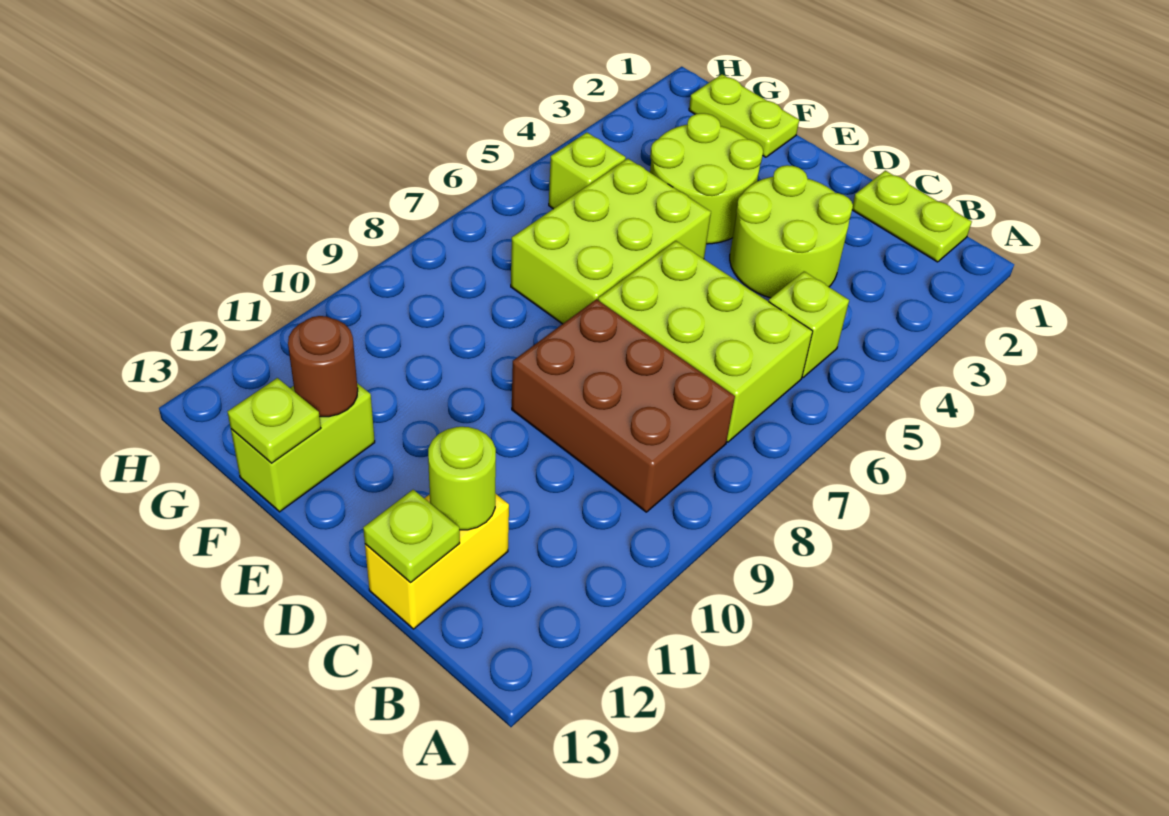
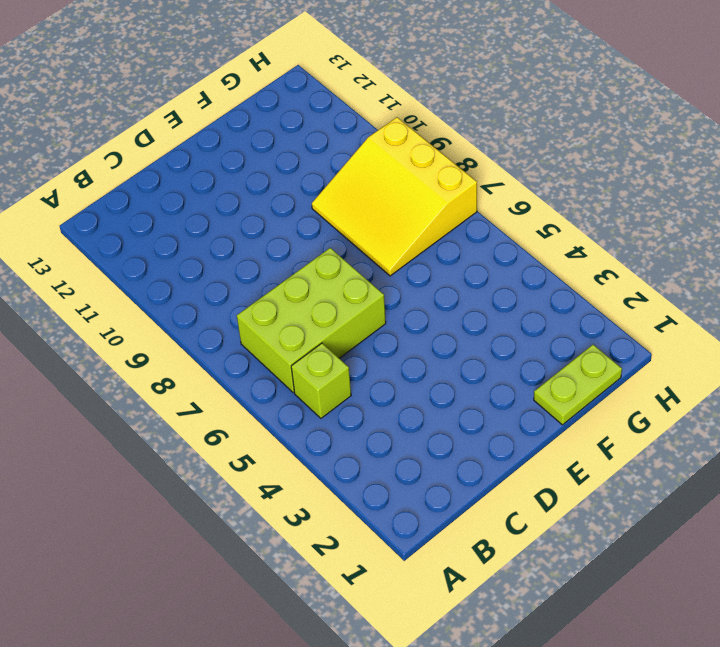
yellow slope F7:H9 level 1 top H -> lime brick E5:F7 level 1
none -> lime plate B1:C1 level 1
none -> brown brick B8:D9 level 1
none -> lime round brick C3:D4 level 1

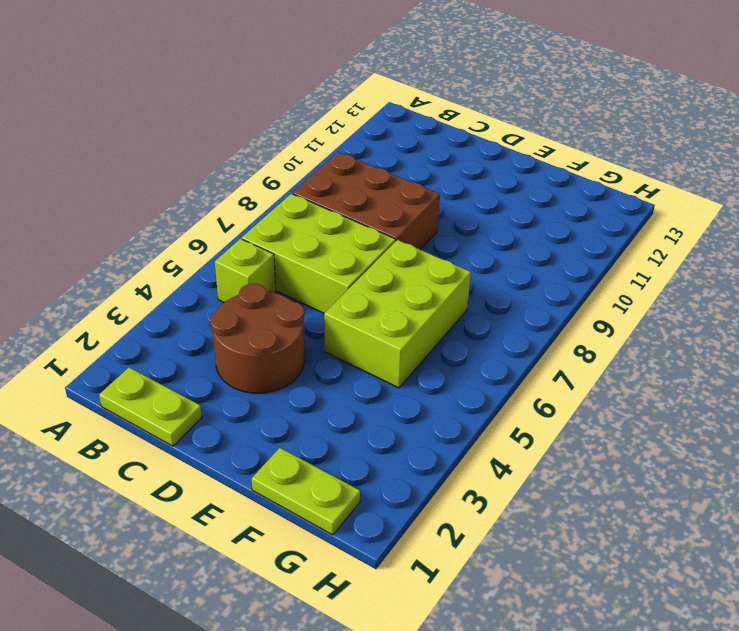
brown round brick C3:D4 level 1 -> lime round brick C3:D4 level 1
none -> yellow brick C12:C13 level 1
none -> lime round brick E3:F4 level 1
none -> lime brick F12:F13 level 1

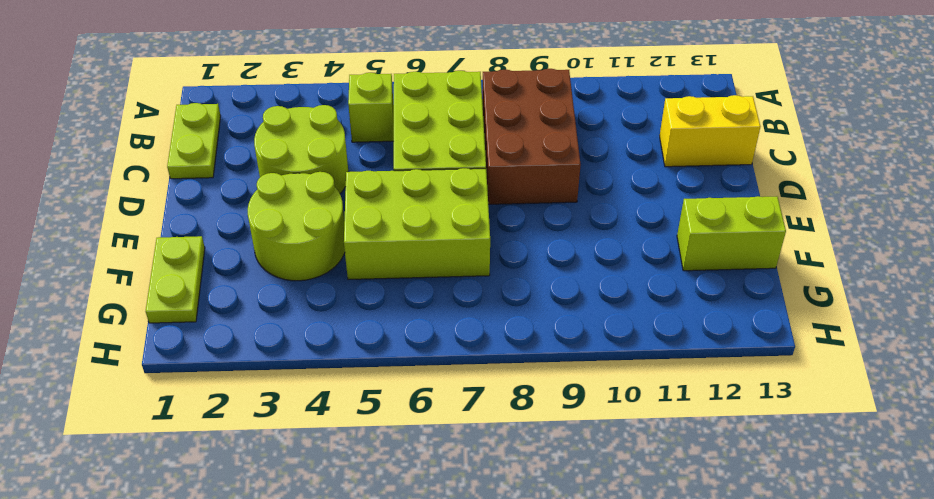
none -> lime brick G5 level 1
none -> lime round brick C12 level 2
none -> lime plate C13 level 2

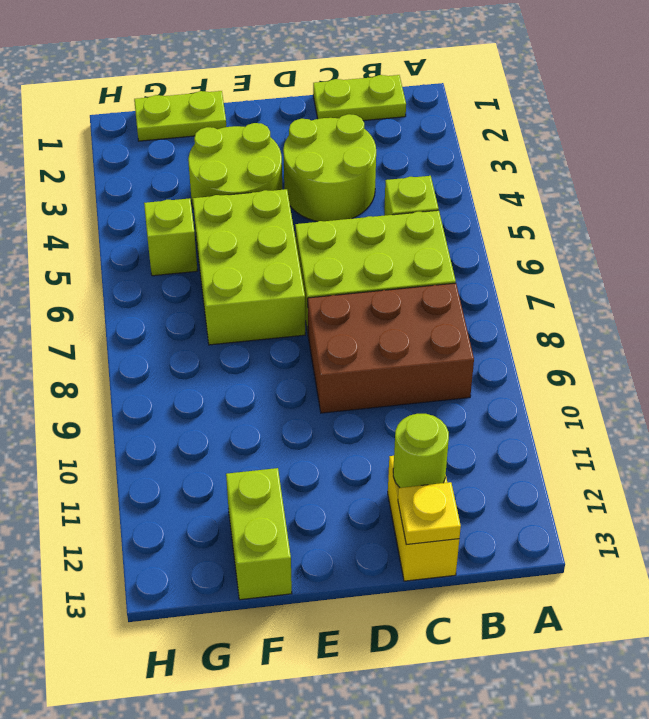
yellow plate C13 level 2 -> lime plate C13 level 2
none -> brown round brick F12 level 2
none -> lime plate F13 level 2

